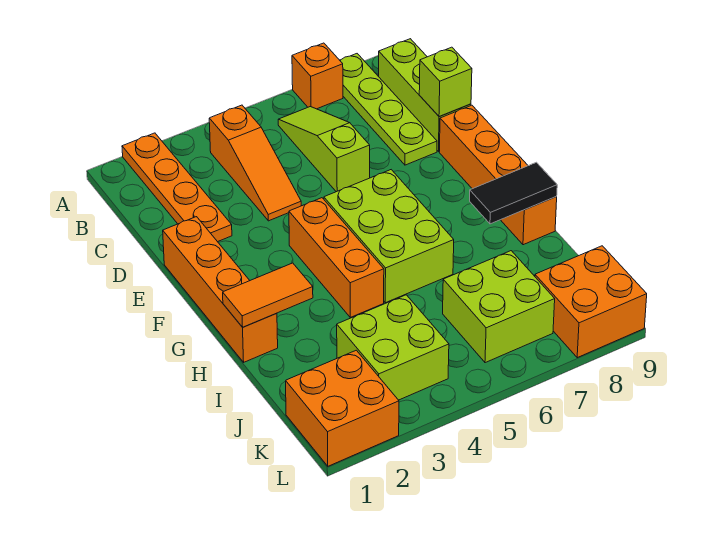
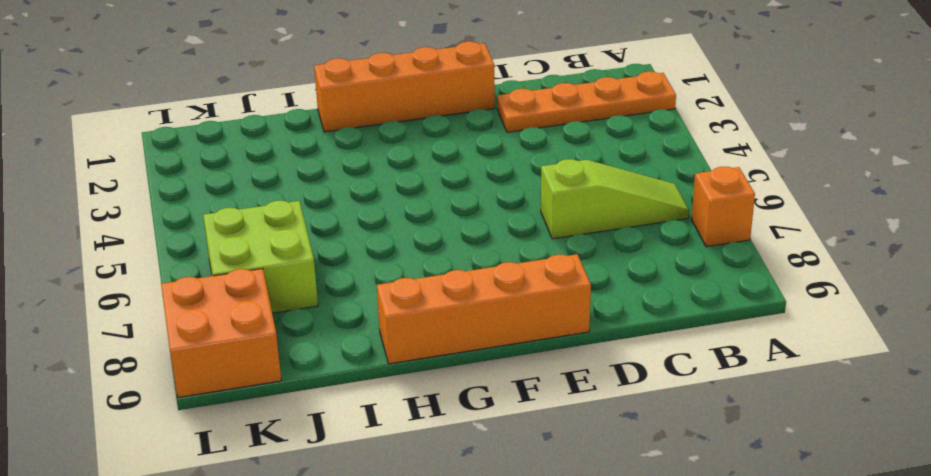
none -> lime plate A8:D8 level 1
none -> orange slope B4:D4 level 1 top B
none -> lime brick B9:D9 level 1

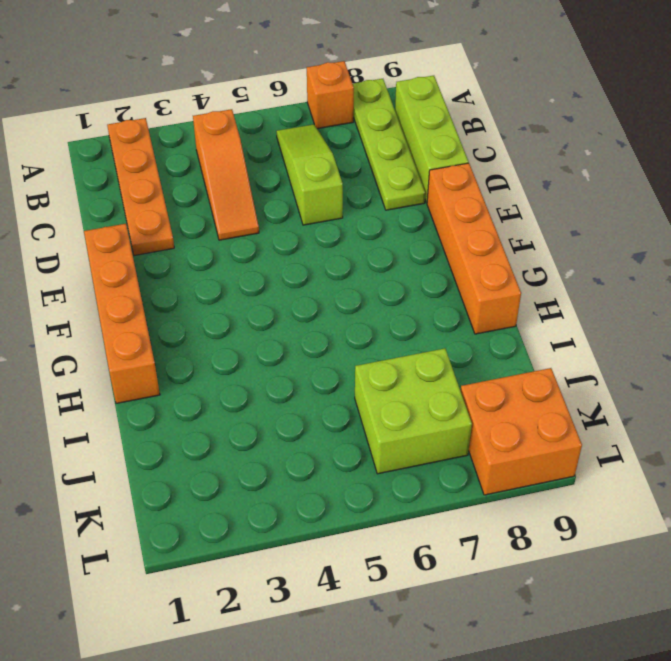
none -> orange brick F4:H4 level 1
none -> lime brick F5:H6 level 1
none -> lime brick J3:K4 level 1

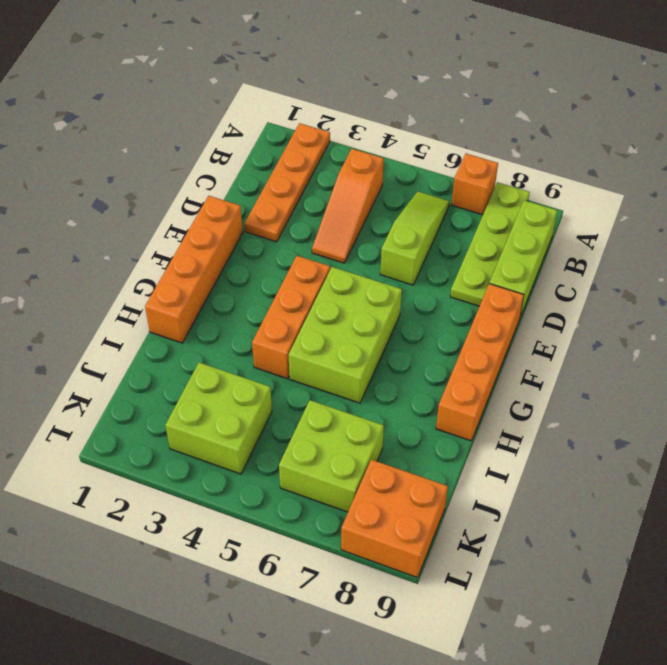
none -> orange brick K1:L2 level 1
none -> lime brick D9 level 2
none -> orange tile H1:H2 level 2

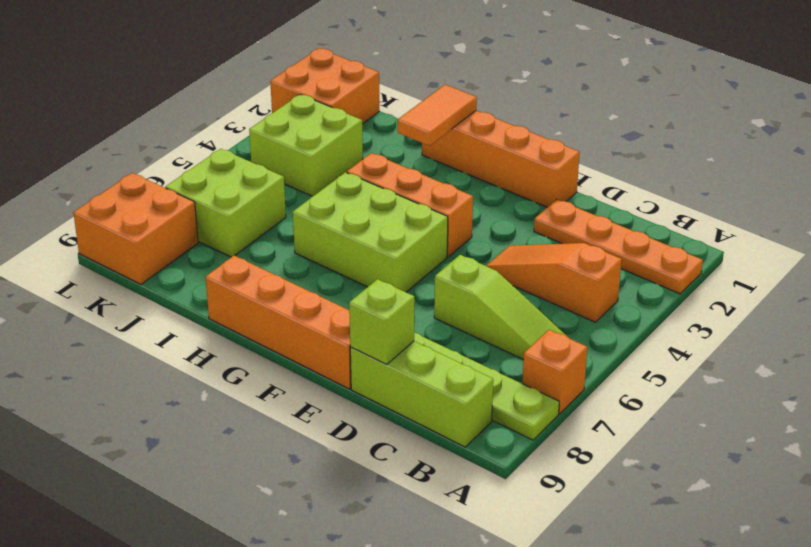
none -> black tile H8:H9 level 2

